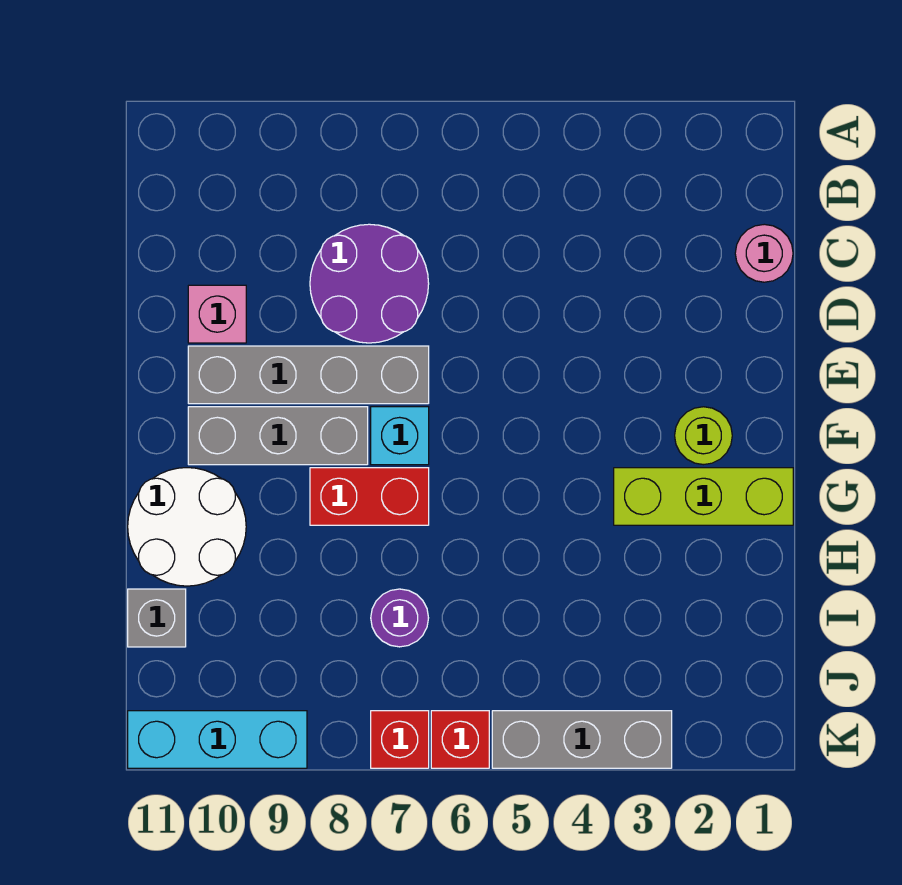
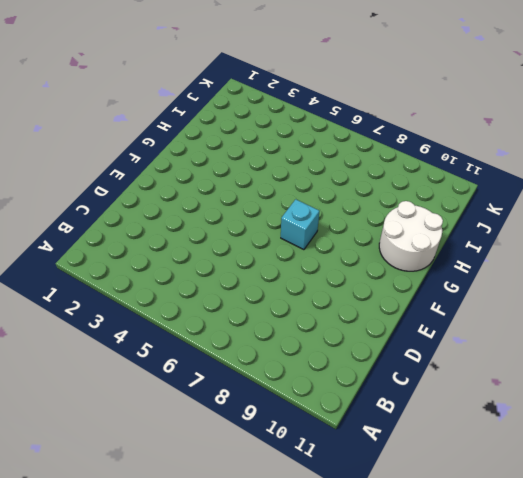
none -> pink round brick C1 level 1
none -> purple round brick C7:D8 level 1
none -> pink brick D10 level 1

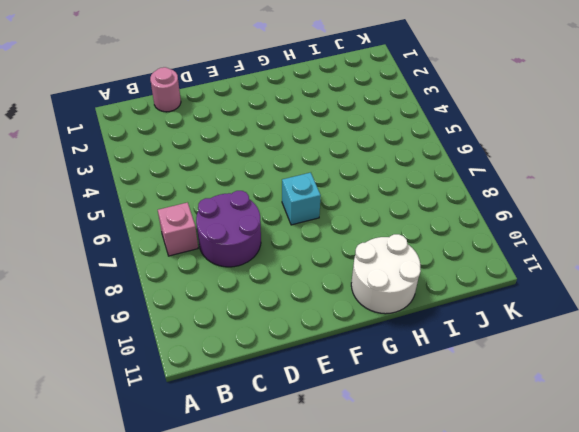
pink brick B7 level 1 -> pink brick D10 level 1
none -> grey brick E7:E10 level 1
none -> lime round brick F2 level 1
none -> grey brick F8:F10 level 1

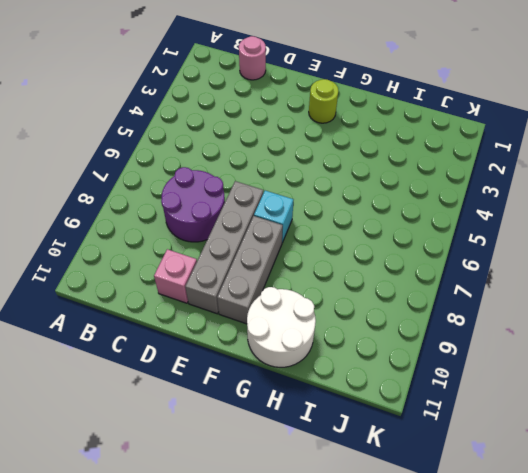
none -> lime brick G1:G3 level 1
none -> red brick G7:G8 level 1
none -> purple round brick I7 level 1

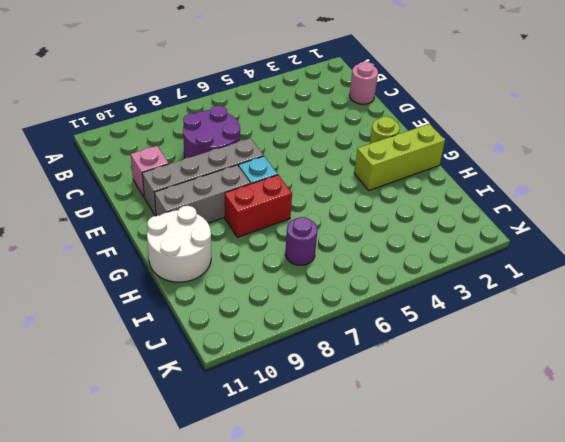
none -> grey brick I11 level 1
none -> grey brick K3:K5 level 1
none -> red brick K6 level 1

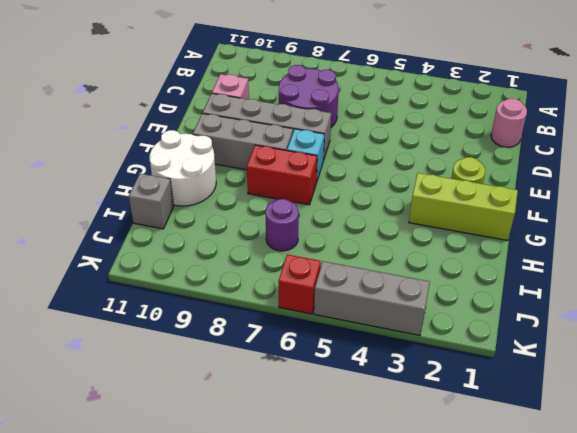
none -> red brick K7 level 1
none -> cyan brick K9:K11 level 1

